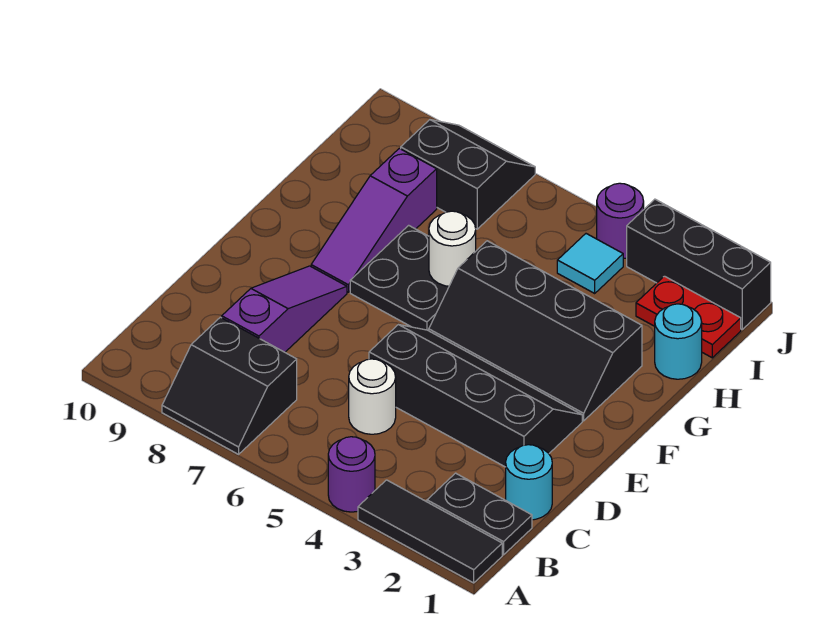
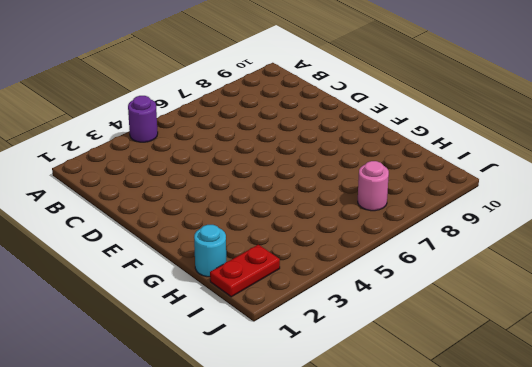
pink round brick I7 level 1 -> black slope I7:J8 level 1 top I
none -> black tile A1:A3 level 1
none -> black slope A7:B8 level 1 top B
none -> black plate B1:B2 level 1

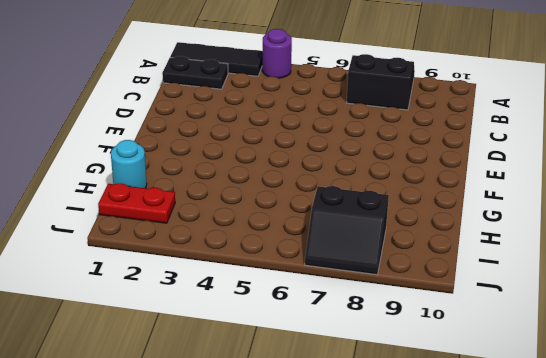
none -> cyan round brick C1 level 1
none -> white round brick C5 level 1
none -> purple slope C8:E8 level 1 top C

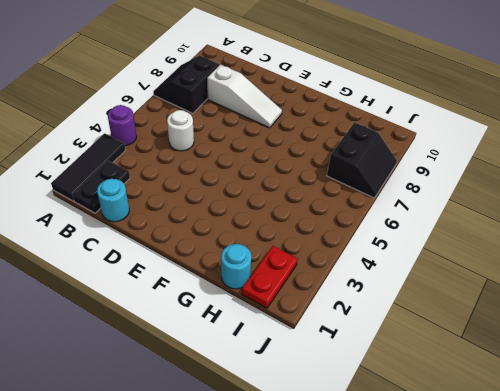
white slope C8:E8 level 1 top C -> purple slope C8:E8 level 1 top C
none -> black slope D2:E5 level 1 top D
none -> black slope F2:G5 level 1 top G
none -> black plate F6:G7 level 1

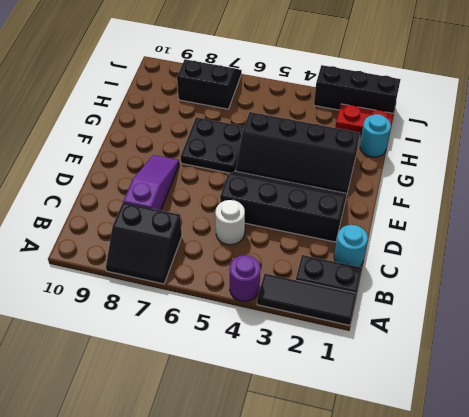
none -> purple slope F8:H8 level 1 top H
none -> cyan tile I4 level 1
none -> purple round brick J4 level 1

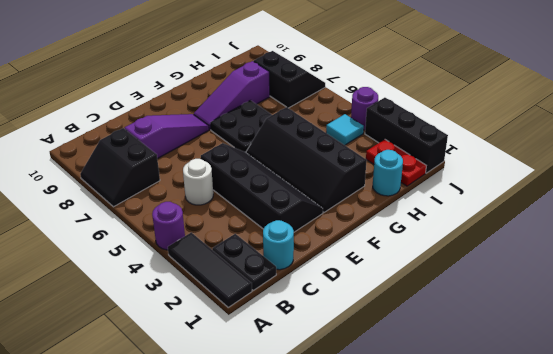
none -> white round brick G6 level 2

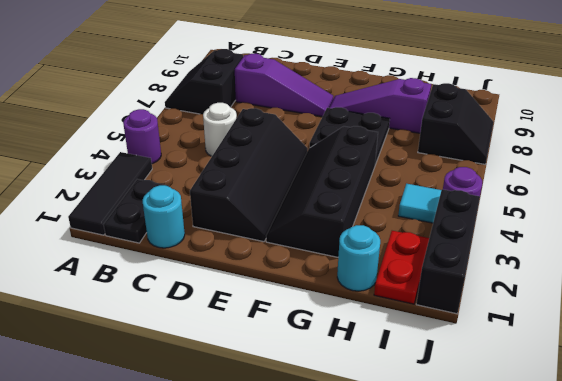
none -> white round brick G6 level 2

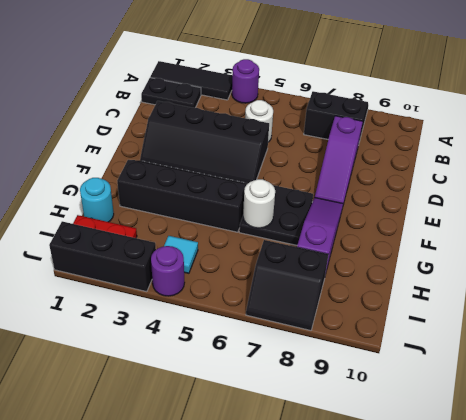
none -> cyan round brick C1 level 1

